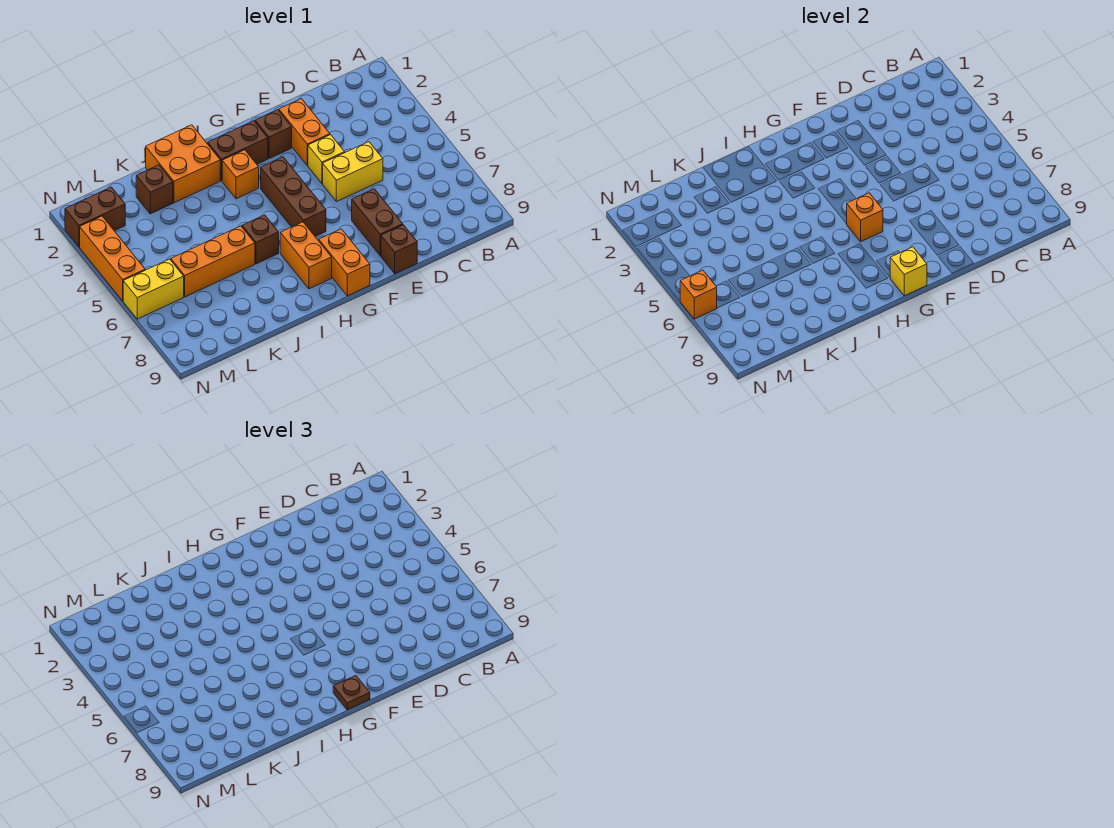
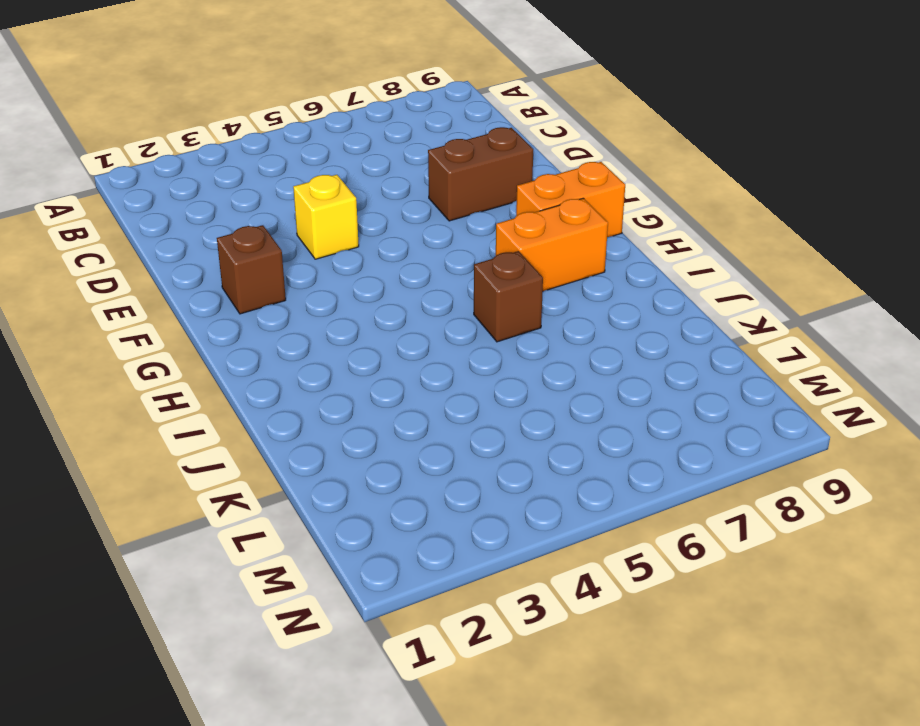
none -> yellow brick D5:E5 level 1
none -> orange brick E2:E3 level 1
none -> brown brick E9 level 1

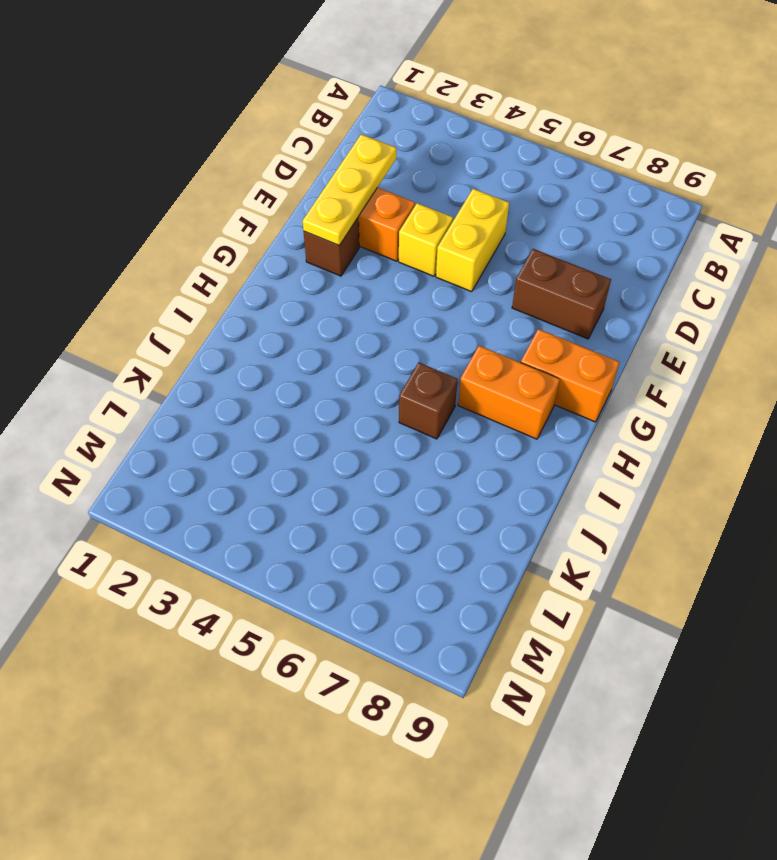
yellow plate D2:F2 level 2 -> none
none -> brown brick E9 level 1
none -> brown brick G2:H2 level 1
none -> brown brick G4:G6 level 1

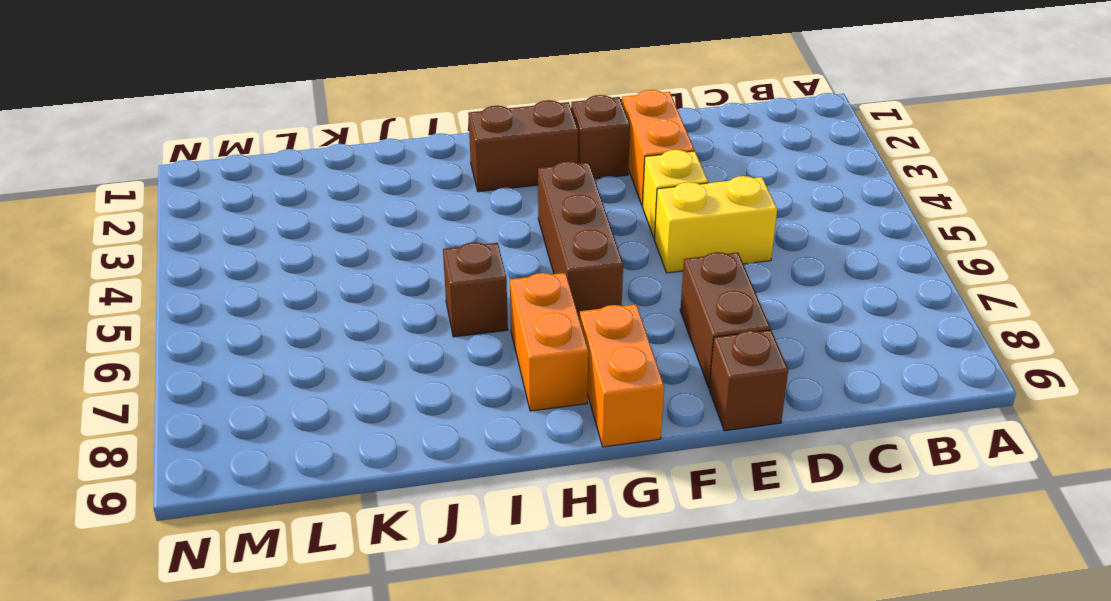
none -> orange brick H3 level 1
none -> orange brick I1:J2 level 1
none -> orange brick J6:L6 level 1

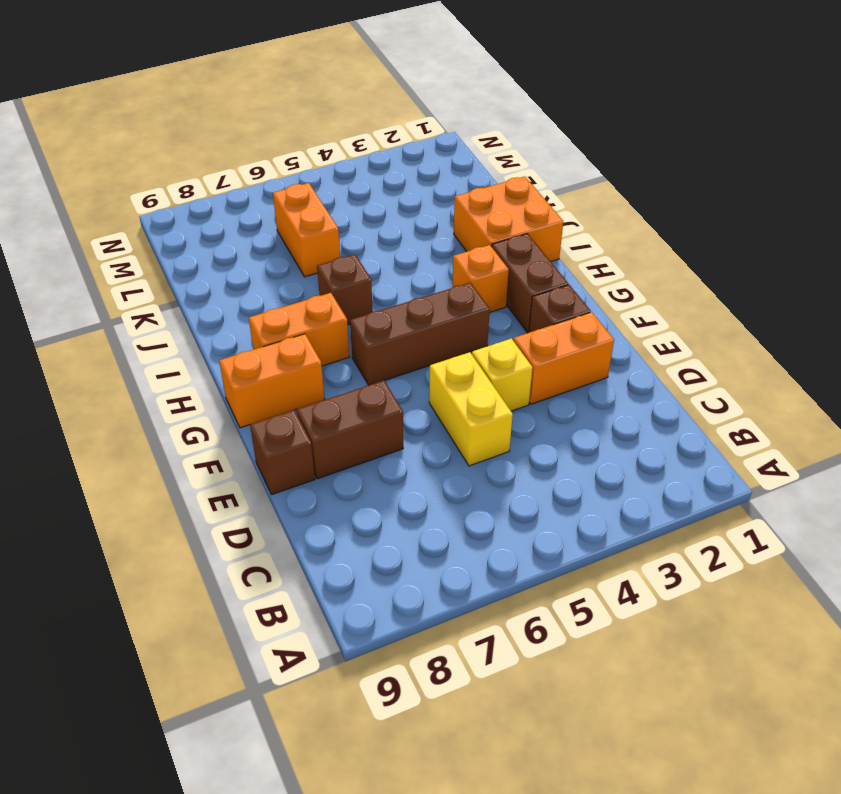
orange brick K6:L6 level 1 -> orange brick J6:L6 level 1
none -> brown brick K2 level 1
none -> brown brick M2:N2 level 1
none -> yellow brick M6:N6 level 1

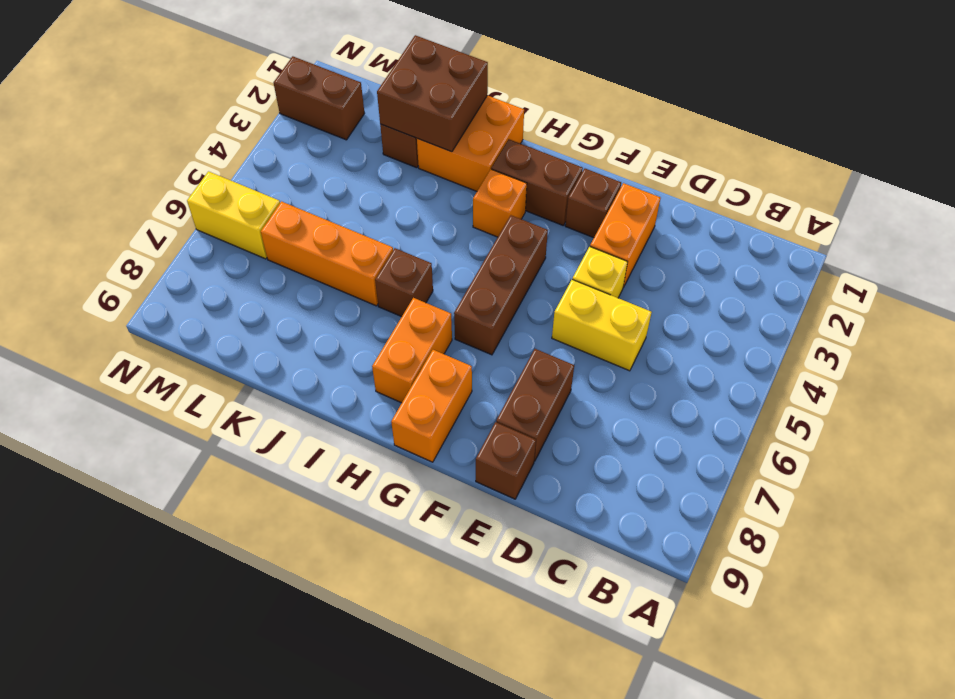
brown brick J1:K2 level 2 -> none
none -> orange brick N3:N5 level 1
none -> orange brick G6 level 2
none -> yellow brick G9 level 2

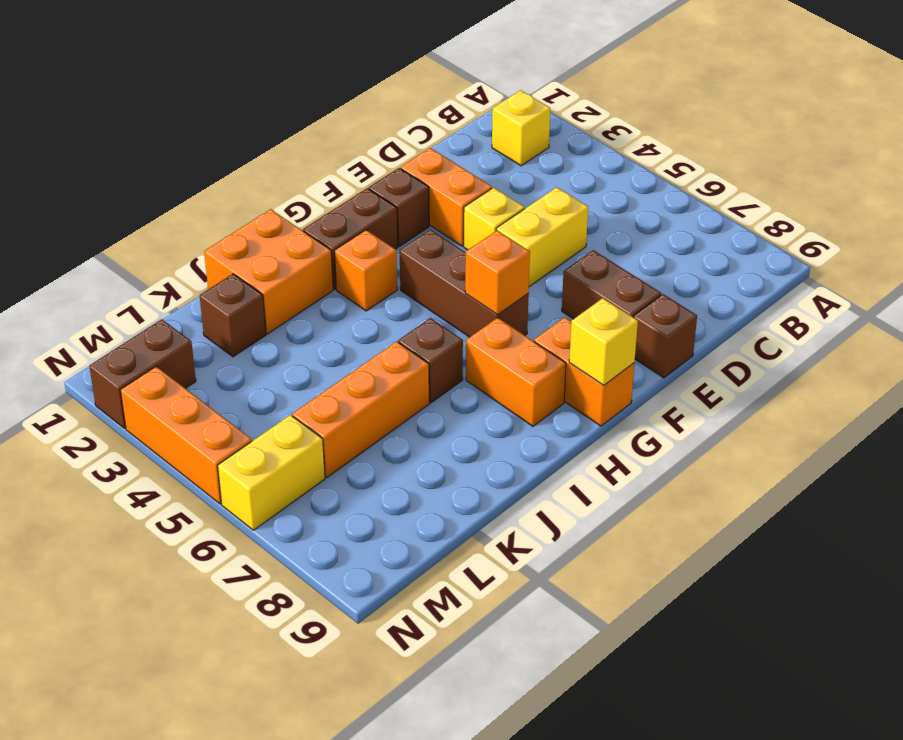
yellow brick B2 level 1 -> none
none -> orange brick N6 level 2
none -> brown plate G9 level 3

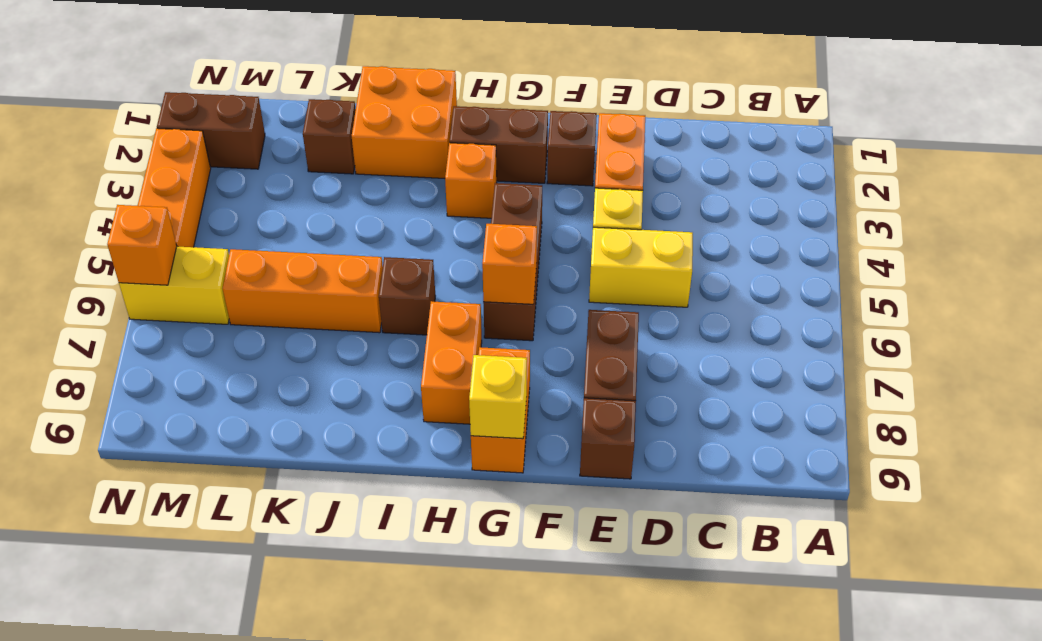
none -> brown plate G9 level 3

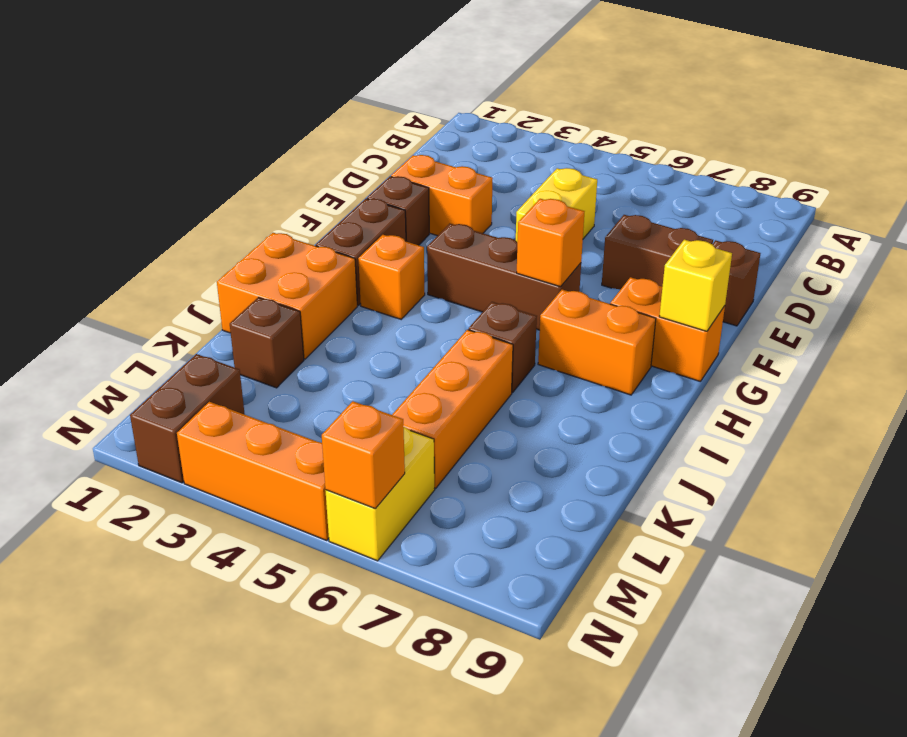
none -> yellow brick E4 level 1
none -> brown plate G9 level 3

